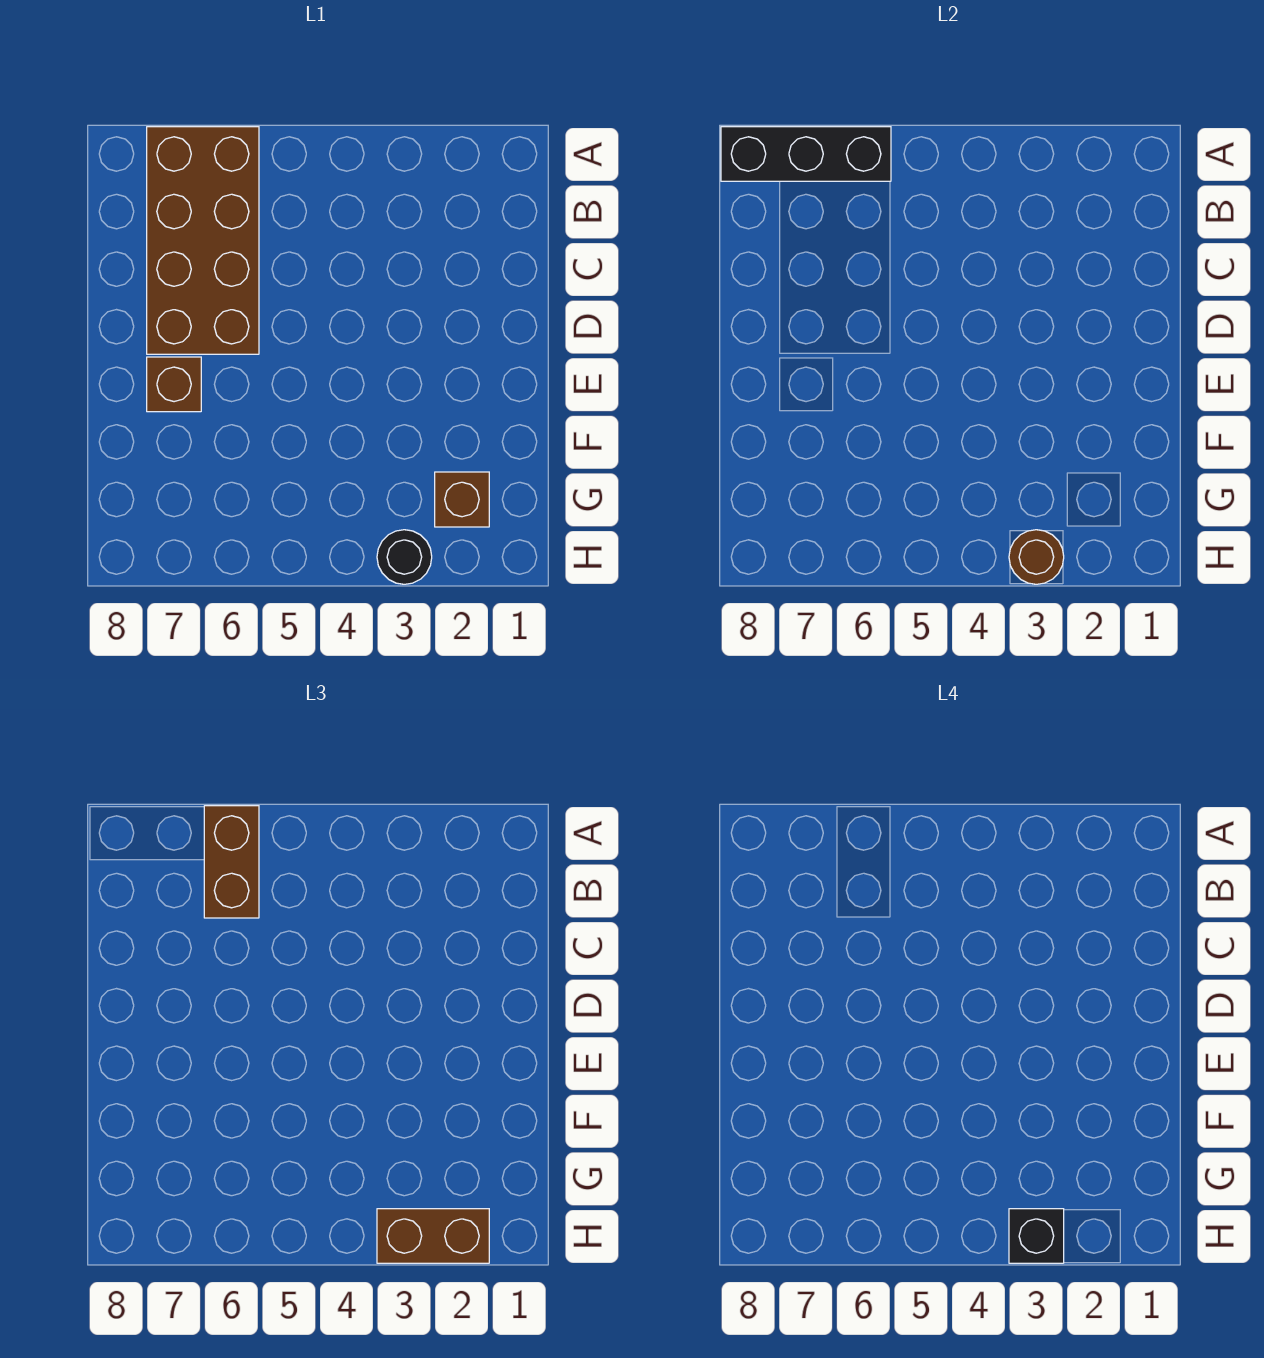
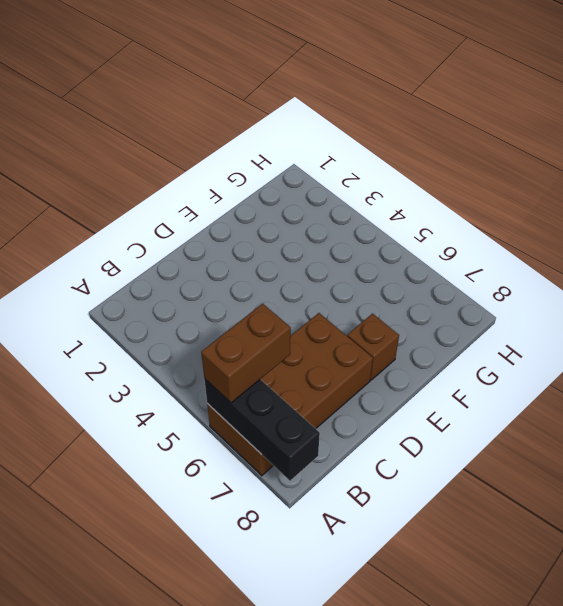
none -> brown brick G2 level 1
none -> black round brick H3 level 1

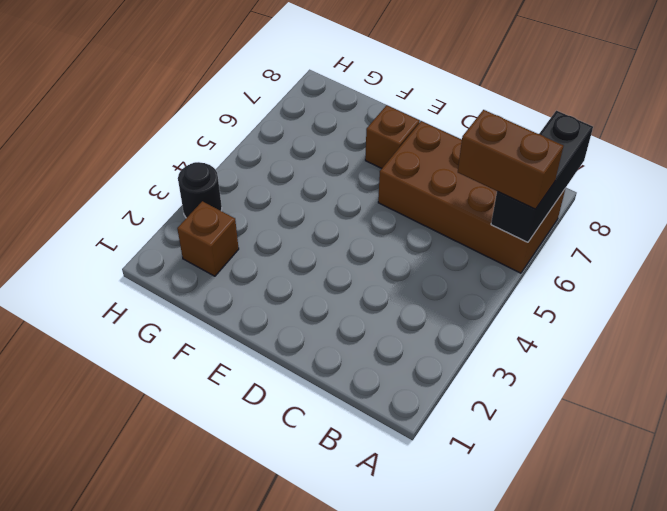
none -> brown round brick H3 level 2
none -> brown brick H2:H3 level 3

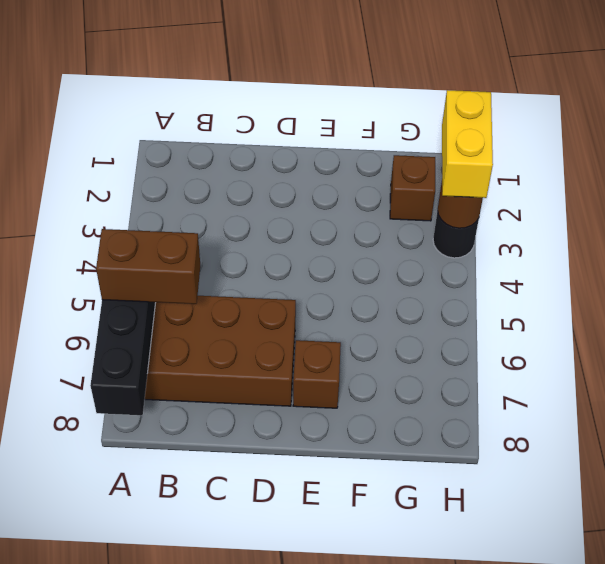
yellow brick H2:H3 level 3 -> brown brick H2:H3 level 3
none -> black brick H3 level 4

